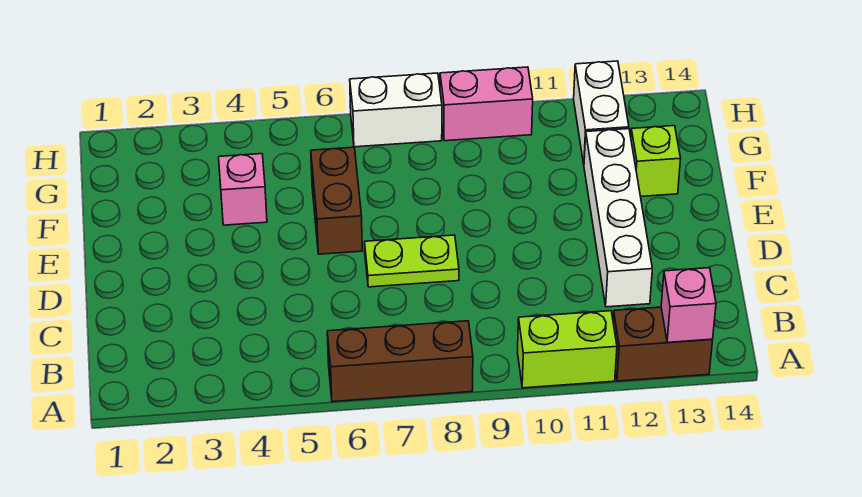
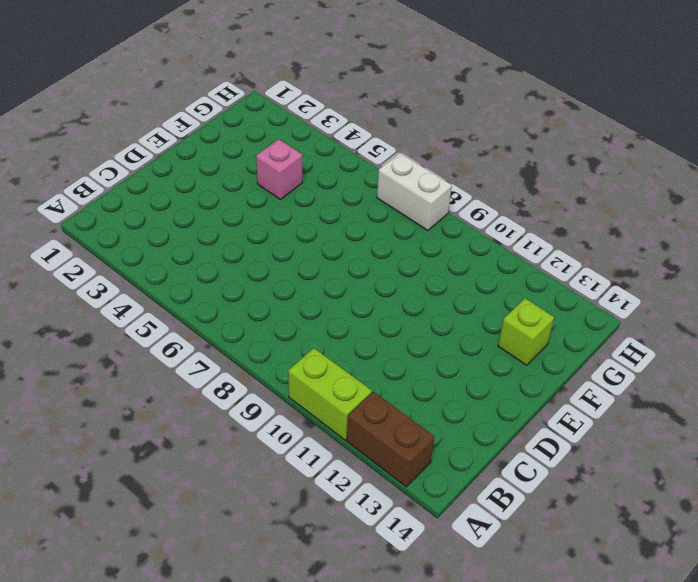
none -> brown brick A6:A8 level 1
none -> white brick C12:F12 level 1
none -> lime plate D7:D8 level 1

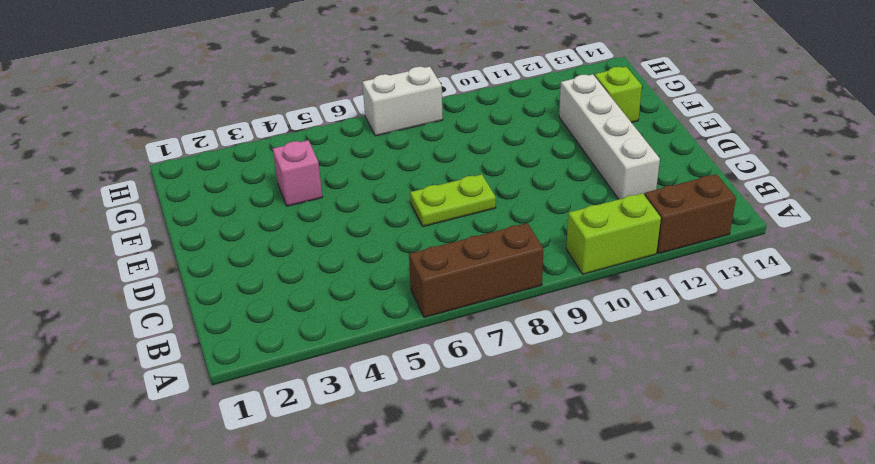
none -> brown brick E6:F6 level 1
none -> white brick G12:H12 level 1
none -> pink brick H9:H10 level 1

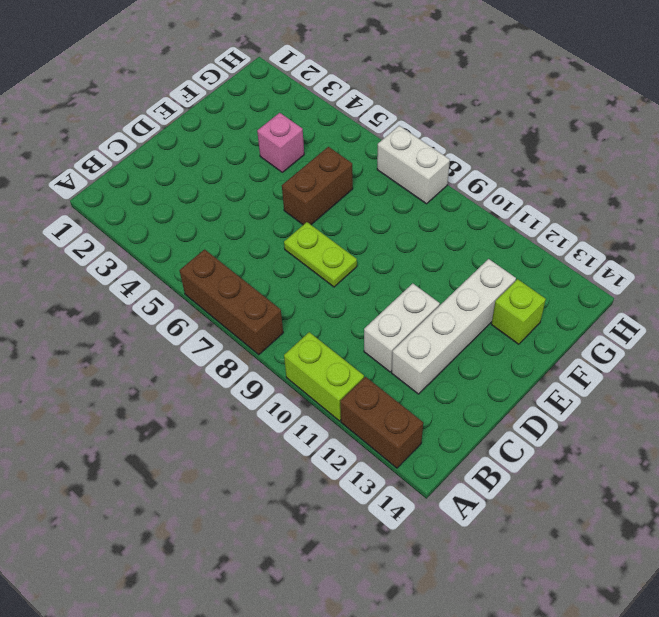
white brick C11:D11 level 1 -> white brick G12:H12 level 1
none -> pink brick H9:H10 level 1
none -> pink brick A13 level 2

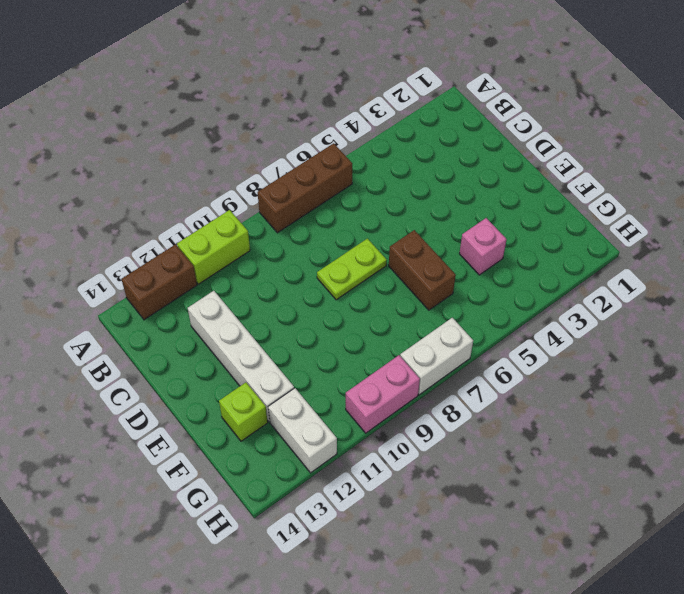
none -> pink brick A13 level 2

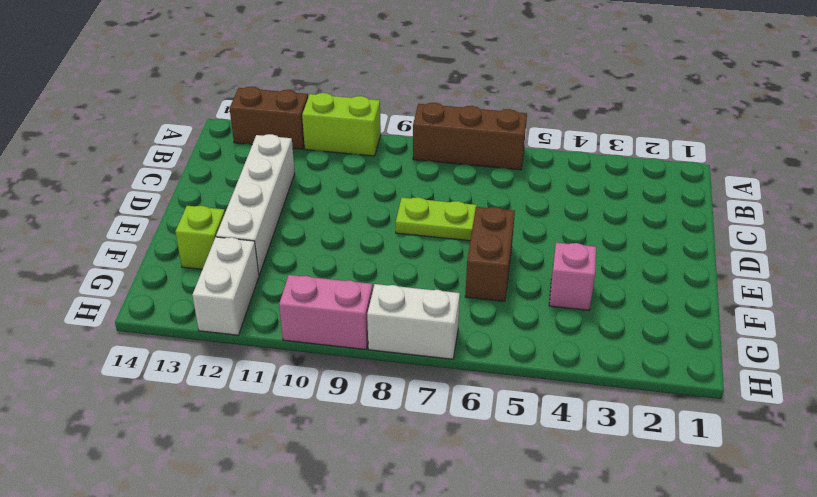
none -> pink brick A13 level 2

